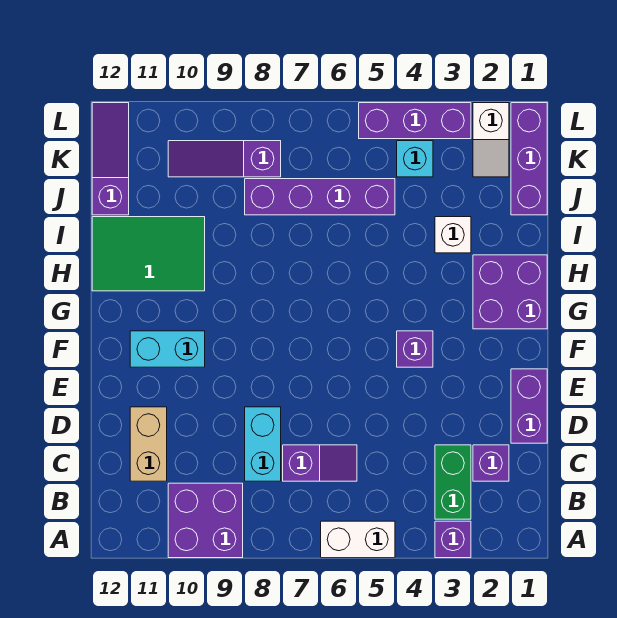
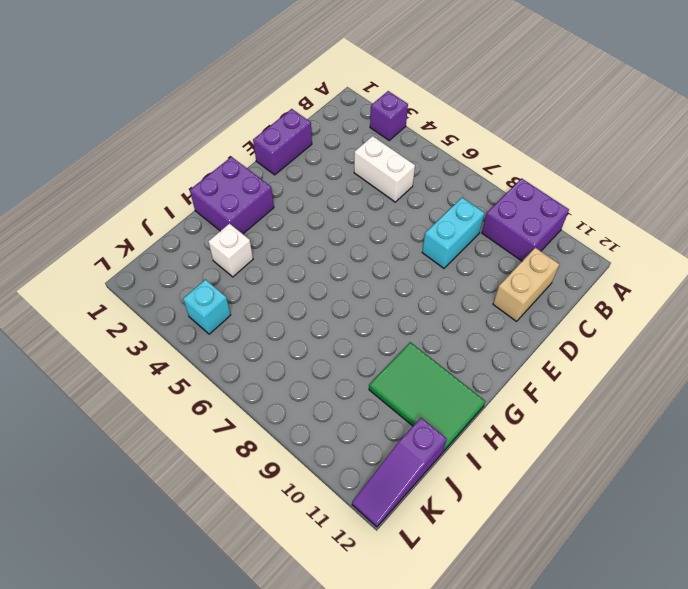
white brick C4:C5 level 1 -> white brick A5:A6 level 1
none -> green brick B3:C3 level 1
none -> purple brick C2 level 1
none -> purple slope C6:C7 level 1 top 7

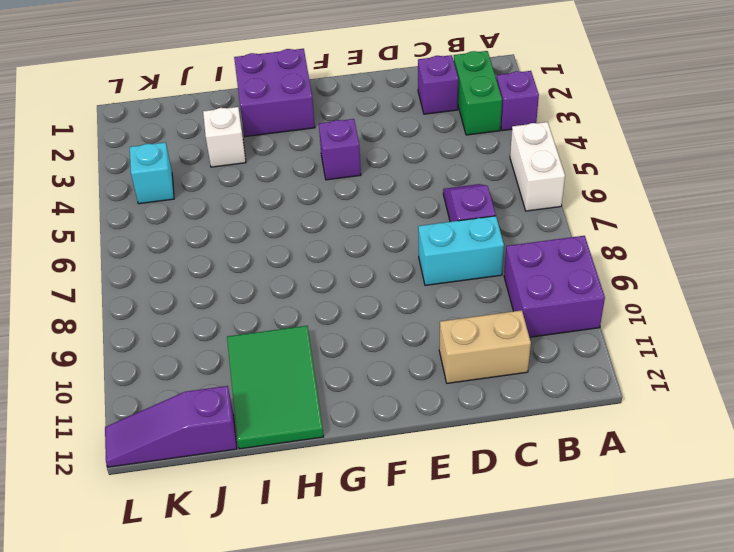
green brick B2:B3 level 1 -> green brick B3:C3 level 1
none -> purple brick D1:E1 level 1
none -> cyan brick F10:F11 level 1
none -> purple brick J1:L1 level 1

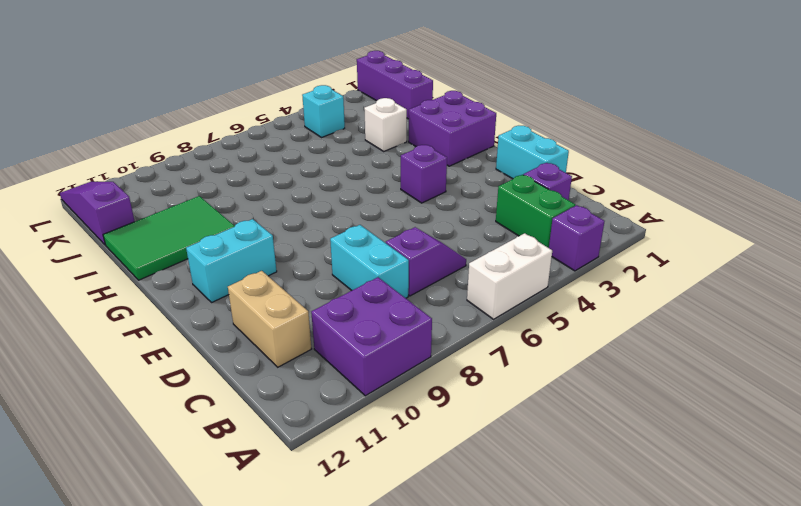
cyan brick D1:E1 level 1 -> purple brick D1:E1 level 1
none -> purple brick J5:J8 level 1
none -> white slope K2:L2 level 1 top L
none -> purple slope K8:K10 level 1 top 8

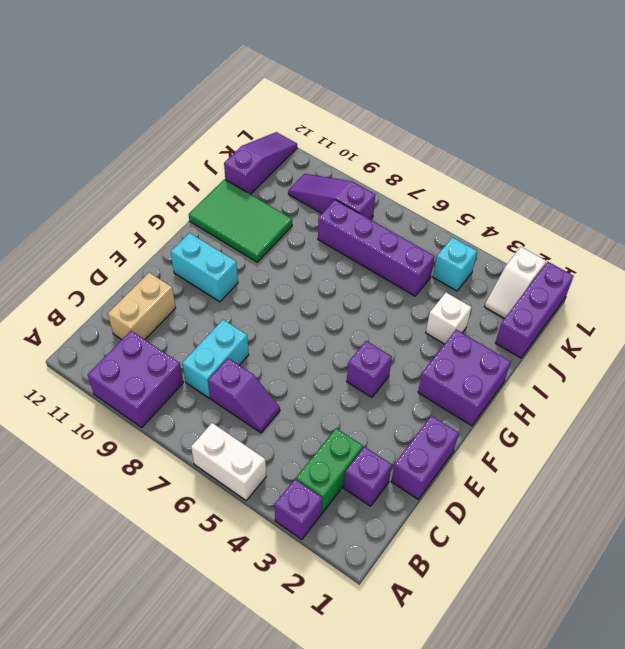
none -> purple brick L3:L5 level 1

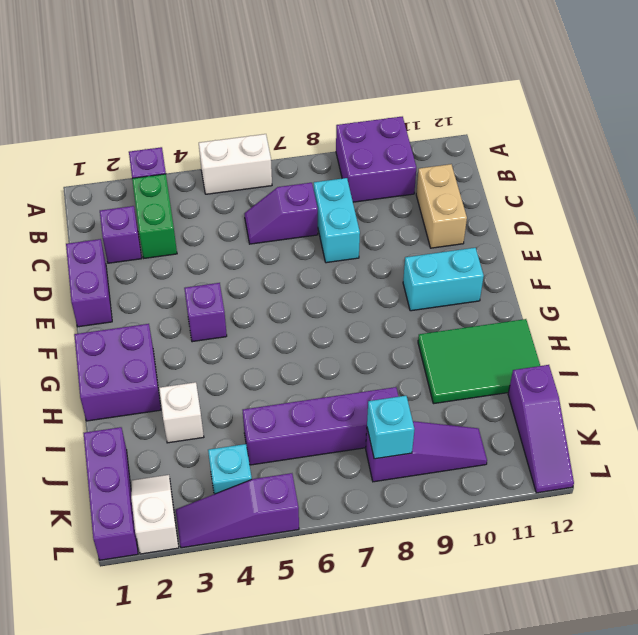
cyan brick K8 level 2 -> none
purple slope L3:L5 level 1 top 5 -> purple brick L3:L5 level 1

